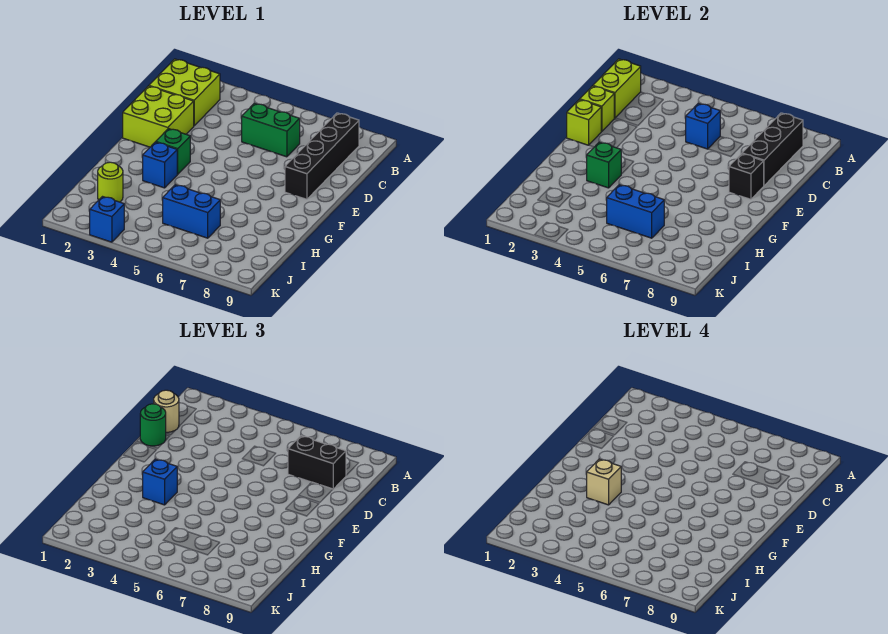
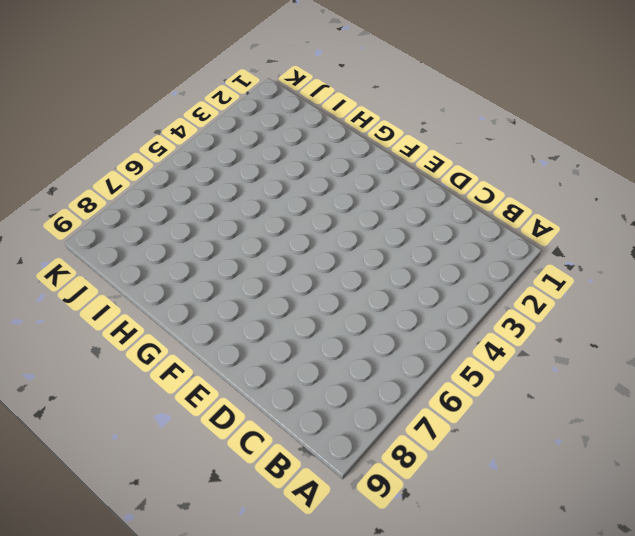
none -> lime brick B1:C2 level 1
none -> black brick B8:E8 level 1
none -> green brick C5:C6 level 1

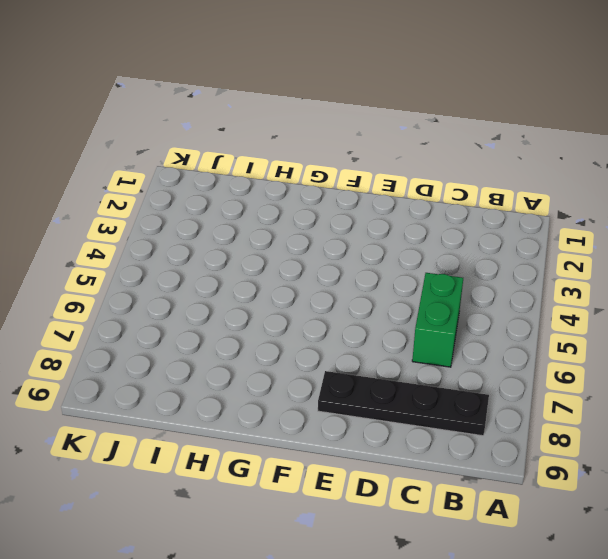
black plate B8:E8 level 1 -> black brick B8:E8 level 1
none -> lime brick B1:C2 level 1
none -> lime brick D1:E2 level 1
none -> green brick F3 level 1

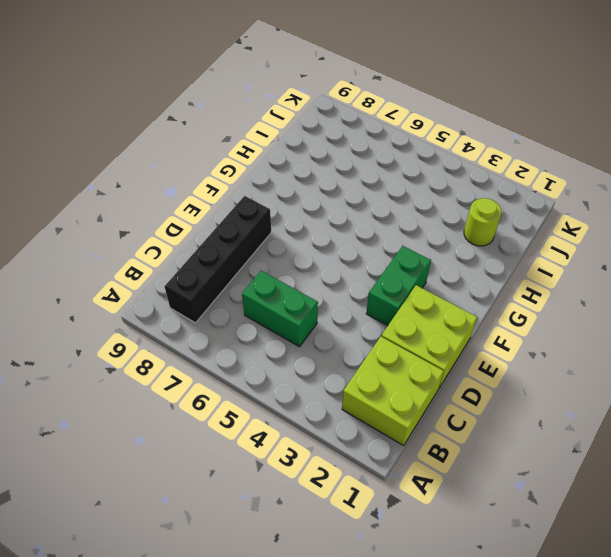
green brick E3:F3 level 1 -> green brick F3 level 1
none -> blue brick G3 level 1
none -> blue brick I5:I6 level 1
none -> blue brick K3 level 1

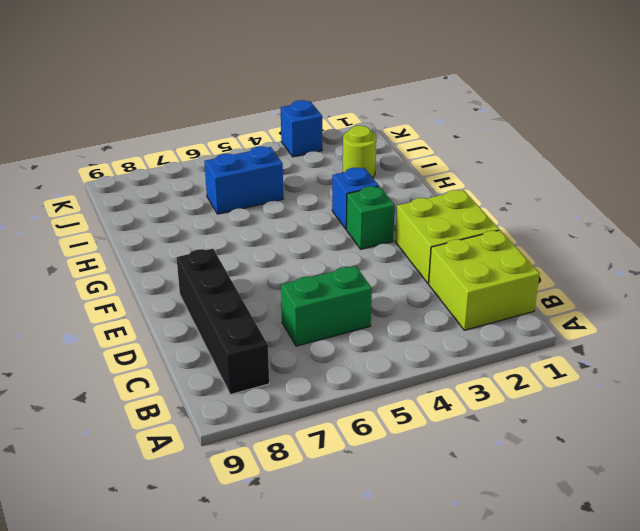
none -> lime brick B1:C1 level 2
none -> black brick B8:D8 level 2
none -> blue brick C5 level 2

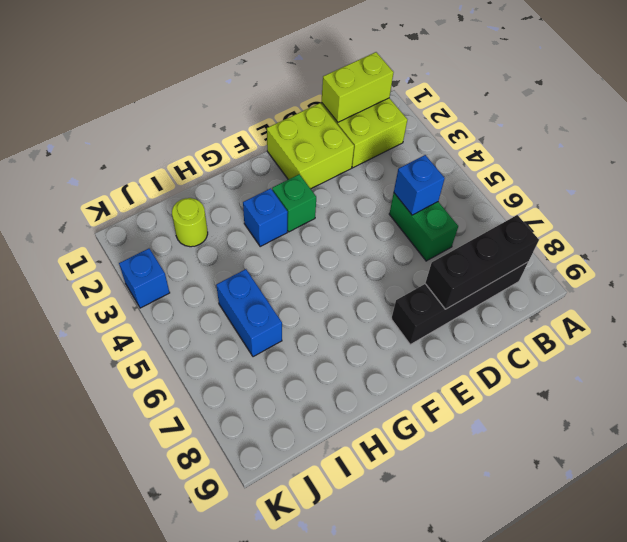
none -> lime brick D1 level 2
none -> lime brick E1 level 2
none -> black brick E8 level 2

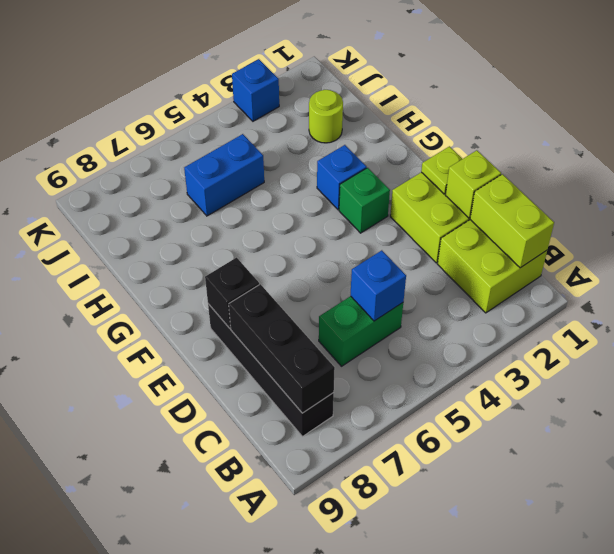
lime plate E1 level 2 -> lime brick E1 level 2
none -> green brick G3 level 2
none -> blue brick I5:I6 level 2
none -> tan round brick C1 level 3

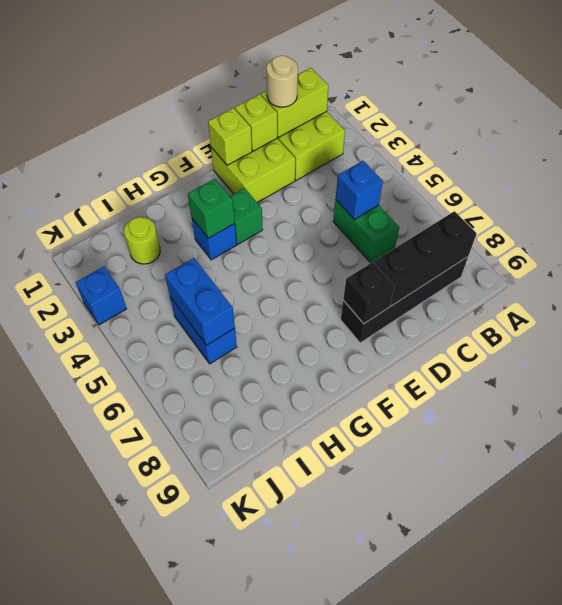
none -> black brick C7:C8 level 3
none -> green round brick D1 level 3
none -> blue brick G3 level 3

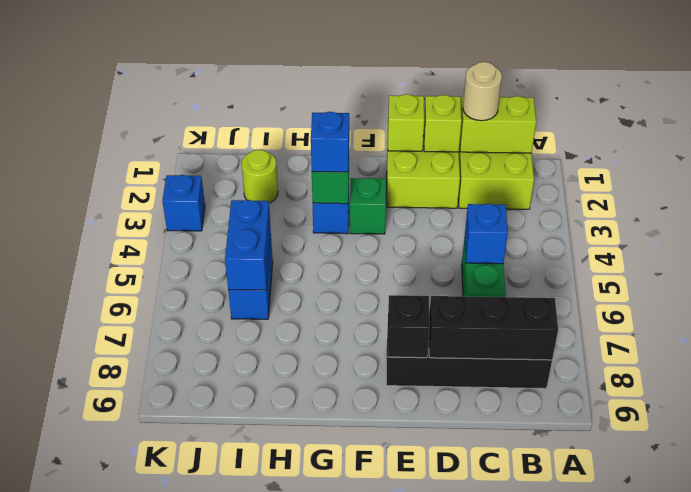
none -> black brick C7:C8 level 3
none -> green round brick D1 level 3
none -> tan brick G3 level 4

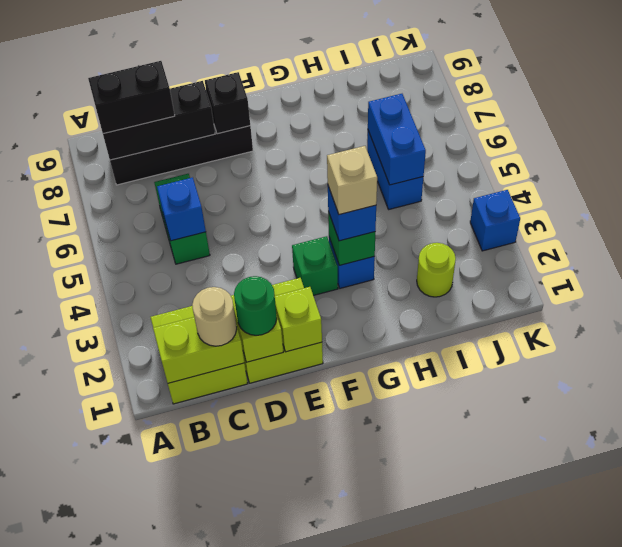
black brick B8:C8 level 3 -> black brick C7:C8 level 3

